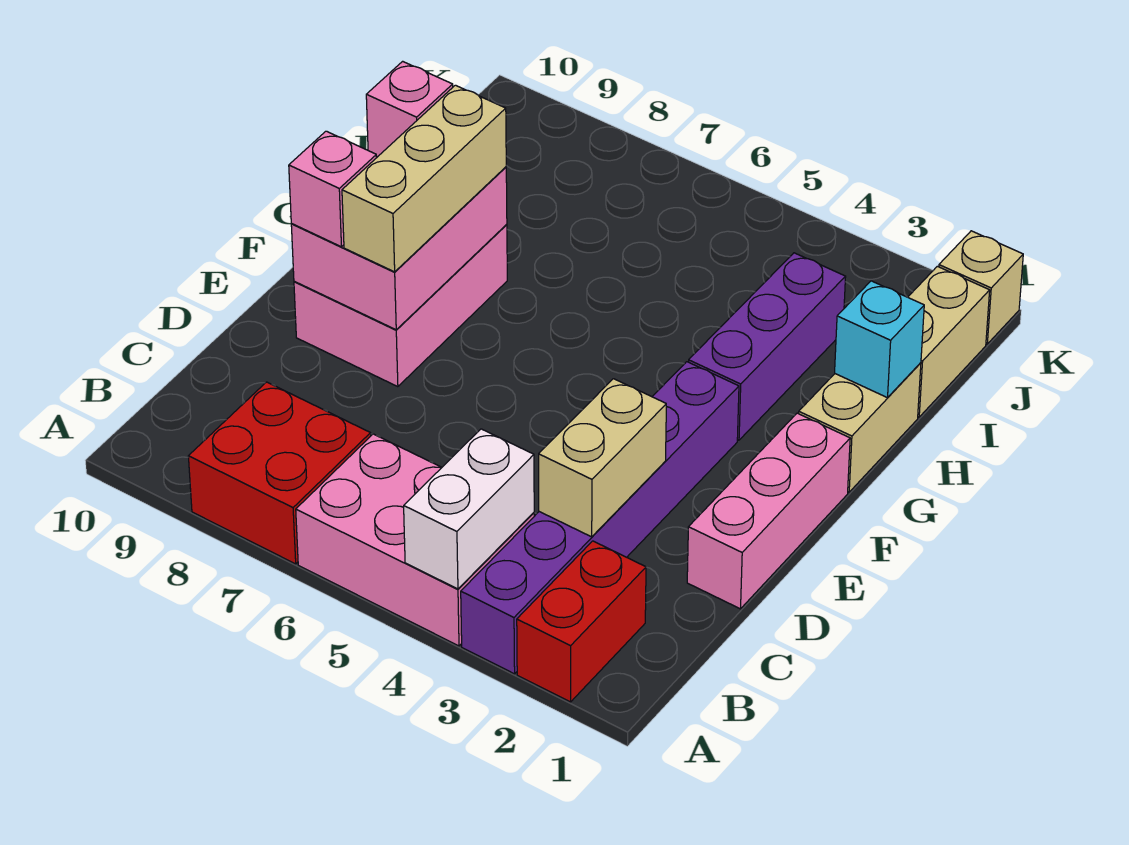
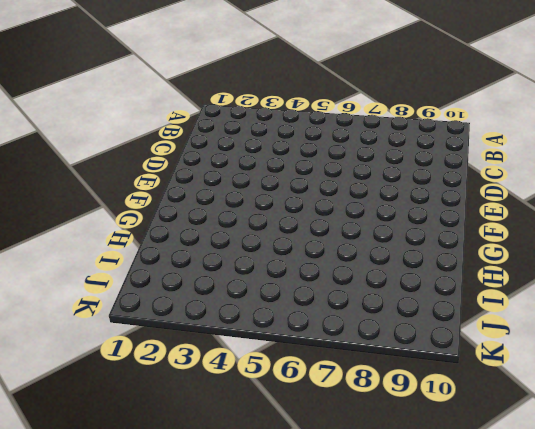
none -> red brick A2:B2 level 1
none -> purple brick A3:F3 level 1
none -> pink brick A4:B6 level 1

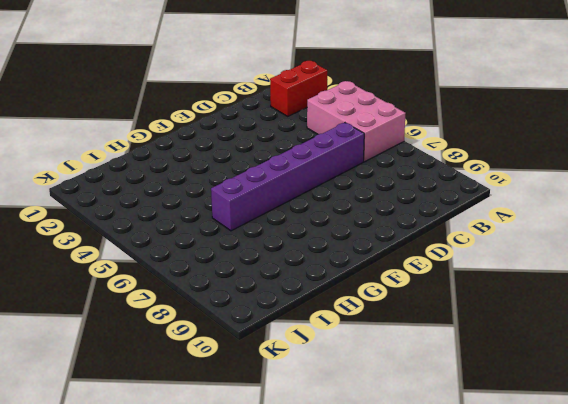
purple brick C6:H6 level 1 -> purple brick A3:F3 level 1
none -> red brick A7:B8 level 1
none -> pink brick D1:F1 level 1
none -> pink brick E8:G9 level 1

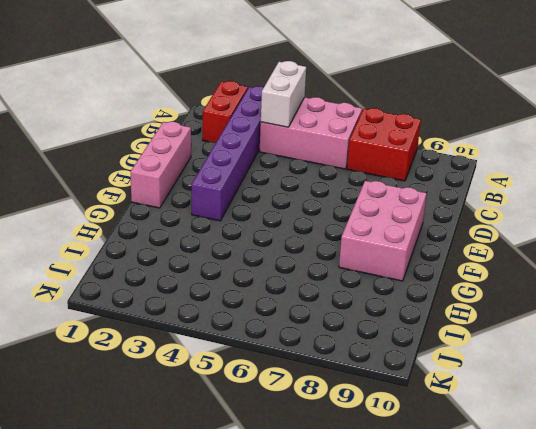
none -> tan brick G1:H1 level 1
none -> purple brick G3:I3 level 1
none -> tan brick I1:J1 level 1

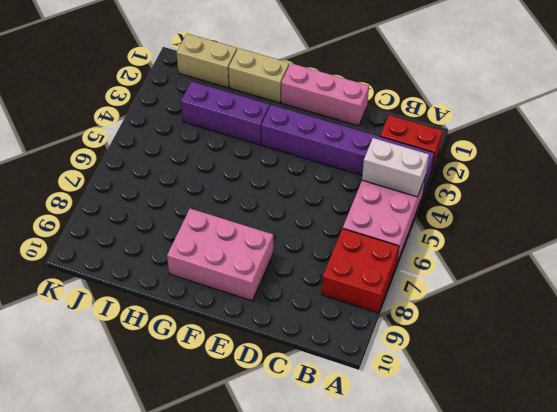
none -> tan brick K1 level 1
none -> tan brick C3:D3 level 2
none -> pink brick E8:G9 level 2

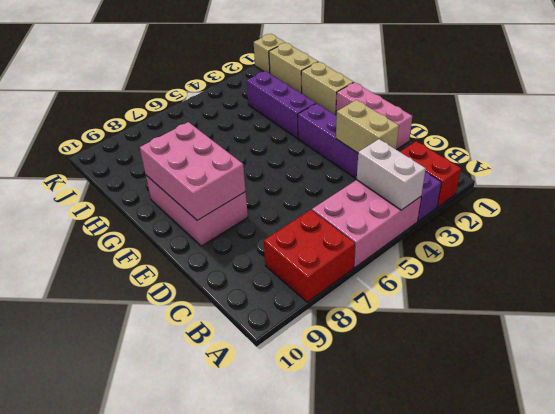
none -> cyan brick H1 level 2
none -> tan brick E8:G8 level 3
none -> pink brick E9 level 3

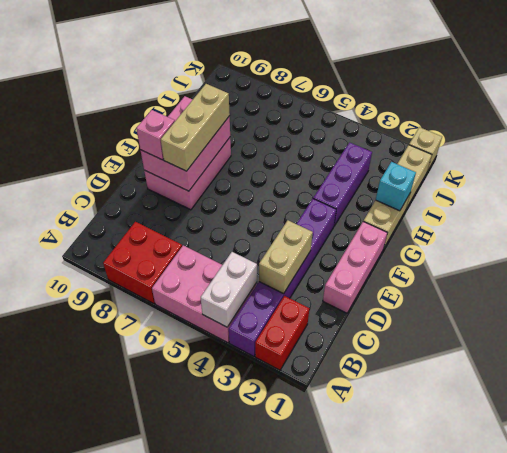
none -> pink brick G9 level 3

